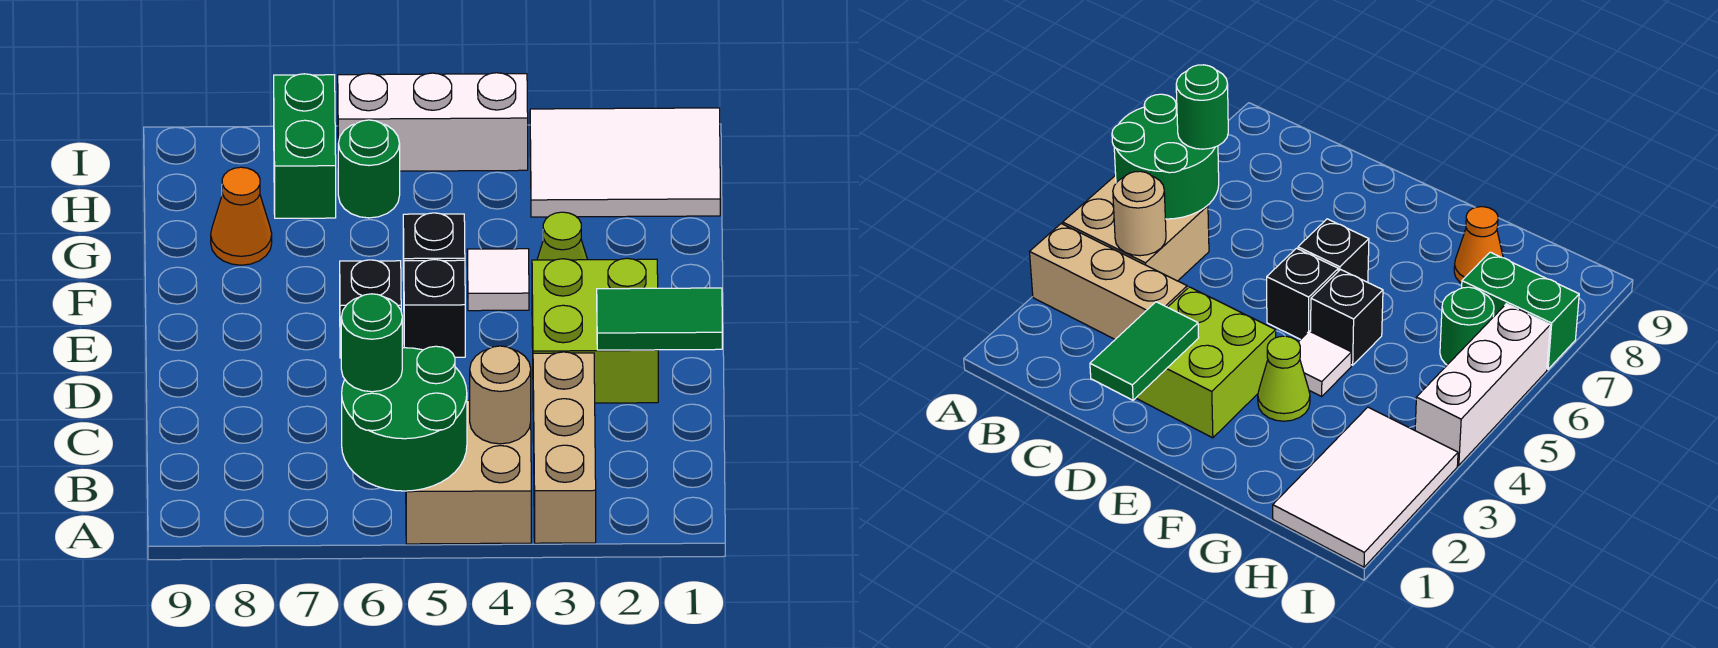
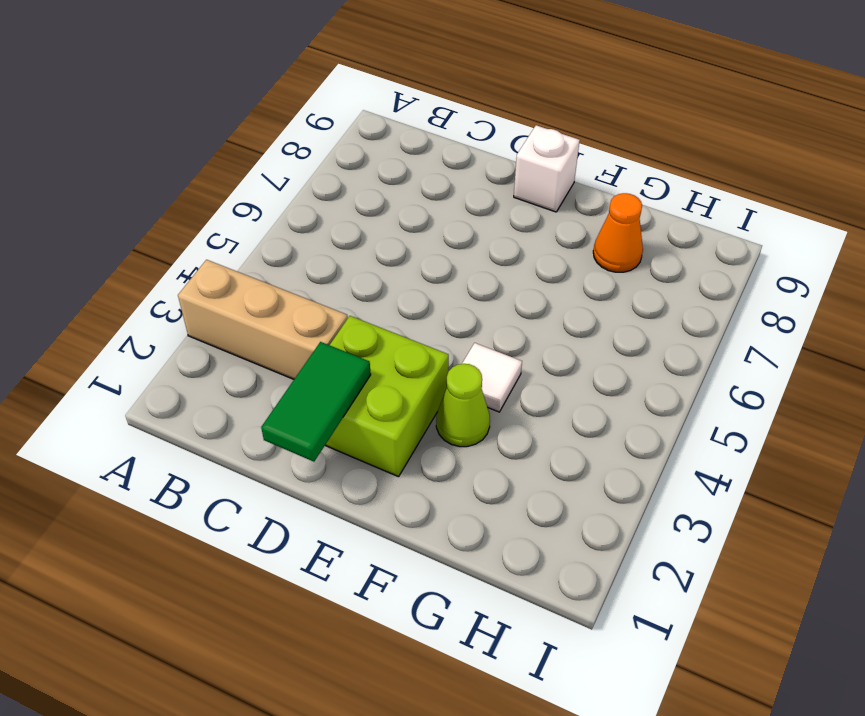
white brick E9 level 1 -> none
none -> tan brick A4:B5 level 1
none -> black brick E5 level 1
none -> black brick E6 level 1

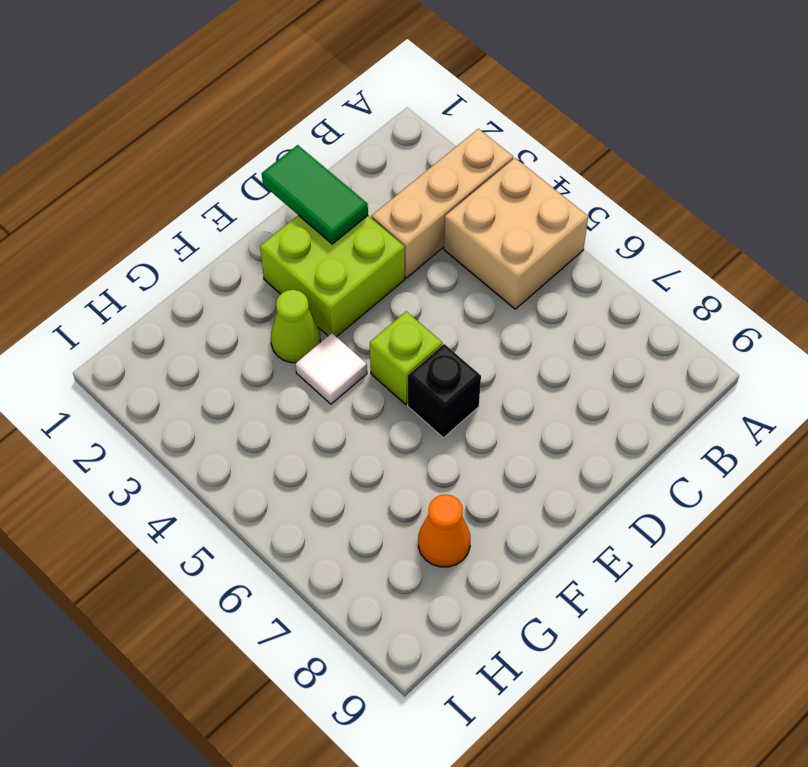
lime brick E5 level 1 -> black brick E5 level 1
none -> black brick F5 level 1
none -> white tile H1:I3 level 1
none -> green round brick H6 level 1

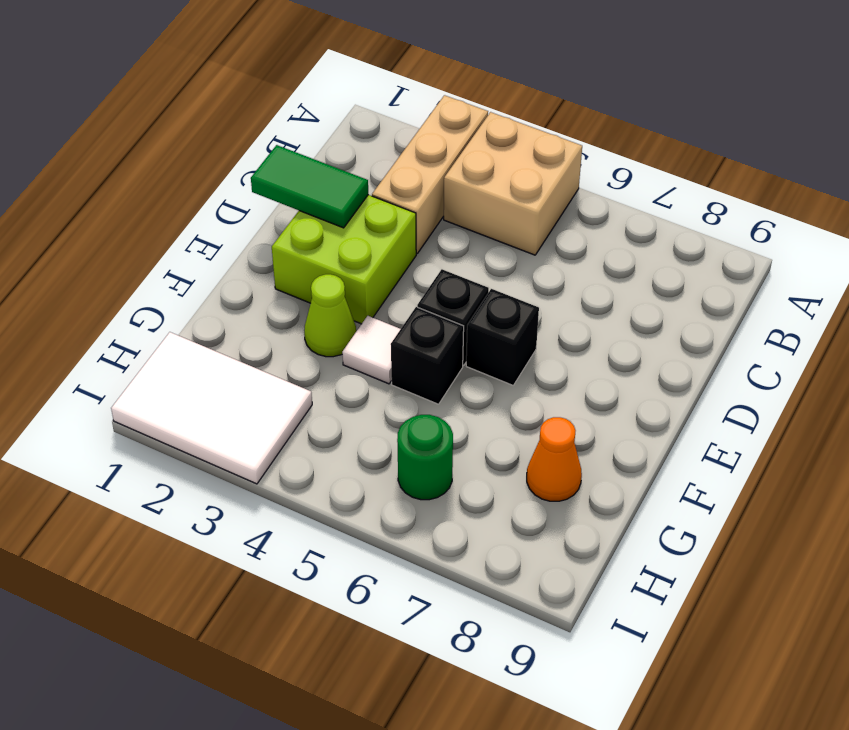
none -> green brick H7:I7 level 1
none -> white brick I4:I6 level 1
none -> green round brick A5:B6 level 2

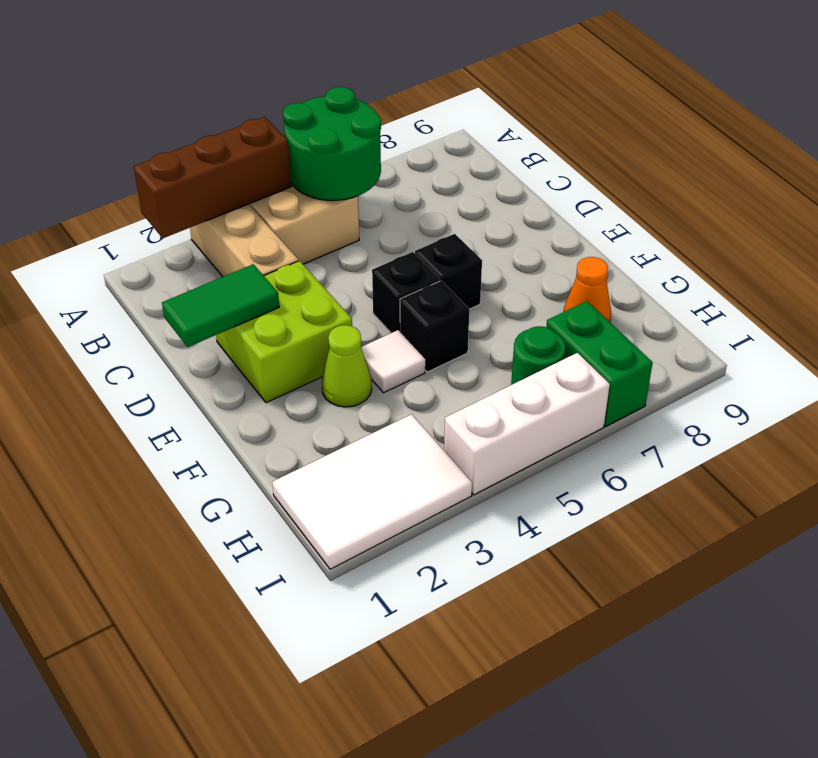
brown brick A2:A4 level 2 -> none
none -> tan round brick B4 level 2
none -> green round brick B6 level 3

